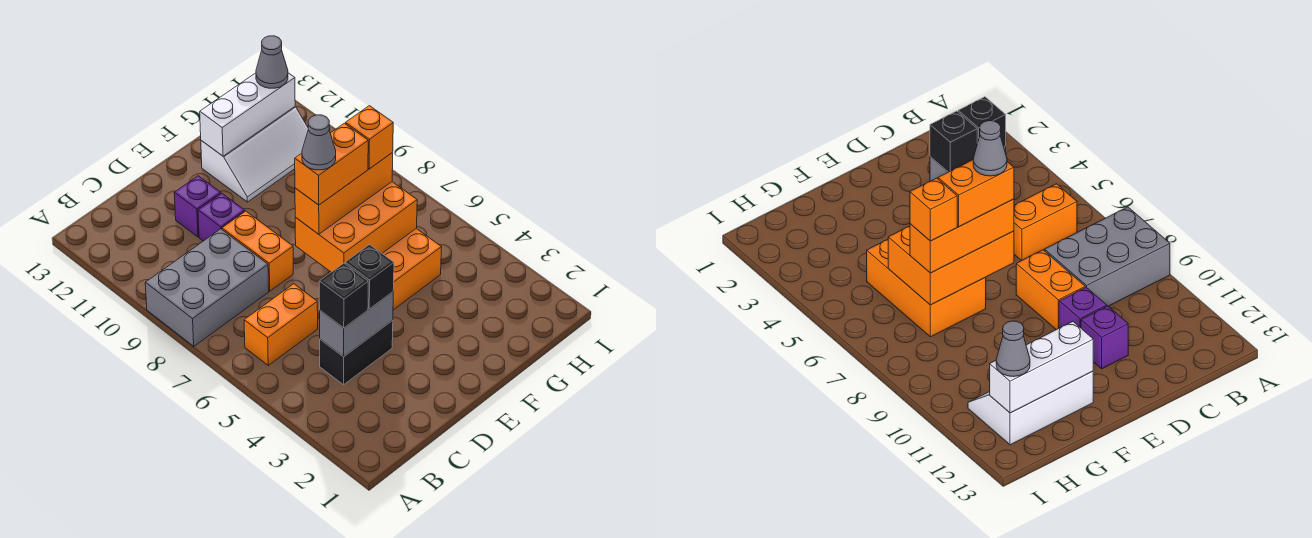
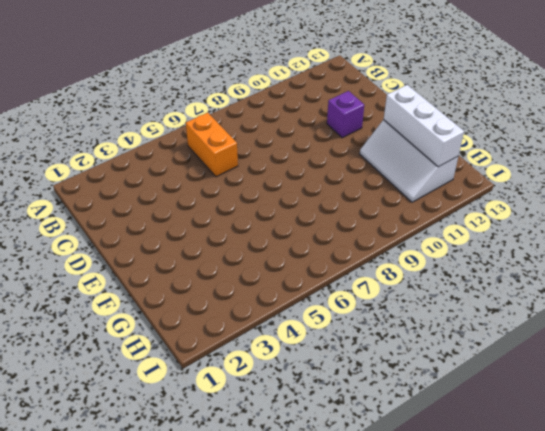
none -> grey brick A8:C9 level 1
none -> black brick C4:D4 level 1
none -> orange brick D8:D9 level 1

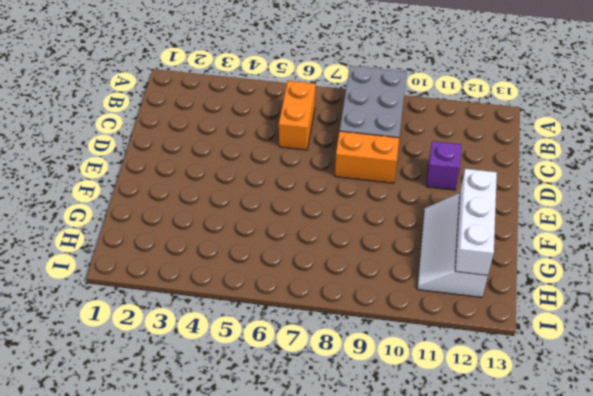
none -> black brick C4:D4 level 1
none -> purple brick D10 level 1
none -> orange brick F5:G7 level 1

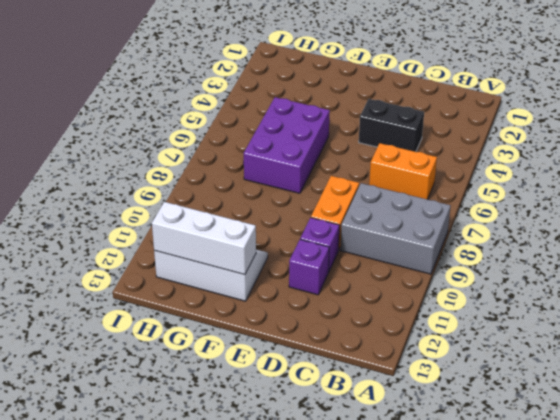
purple brick F5:G7 level 1 -> orange brick F5:G7 level 1
none -> grey brick C4:D4 level 2
none -> orange brick E6:G7 level 2
none -> black brick C4 level 3

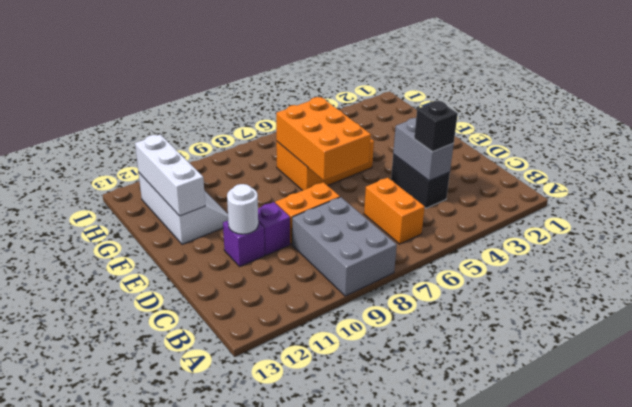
white round brick D11 level 2 -> none
none -> black brick D4 level 3
none -> orange brick E7:G7 level 3
none -> grey cone H12 level 3

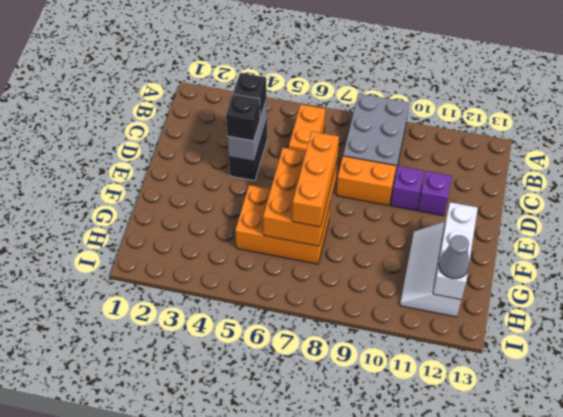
none -> orange brick E7:F7 level 4
none -> orange brick G7 level 4
none -> grey cone E7 level 5

